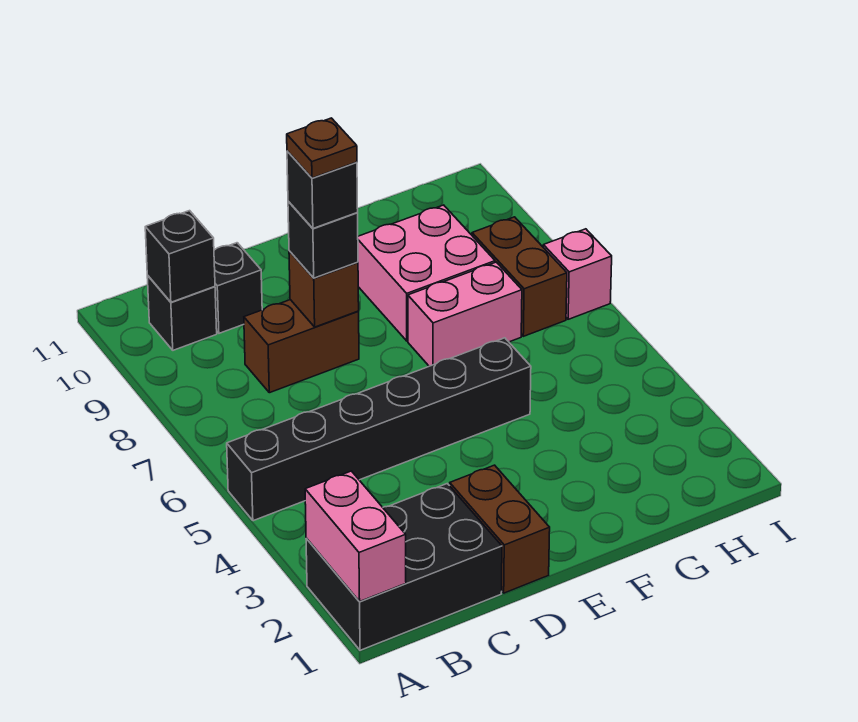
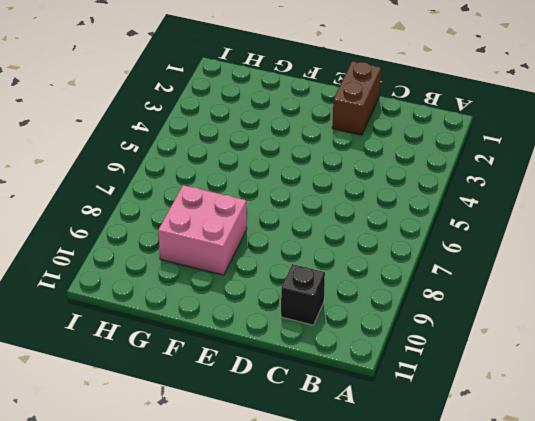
none -> black brick A1:C2 level 1
none -> black brick A5:F5 level 1
none -> black brick B10 level 1

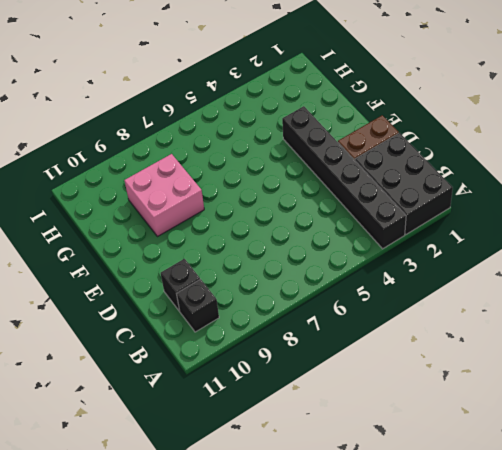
black brick A3:F3 level 1 -> black brick A5:F5 level 1
none -> brown brick C8:D8 level 1
none -> pink brick F7:G7 level 1
none -> brown brick H7:H8 level 1

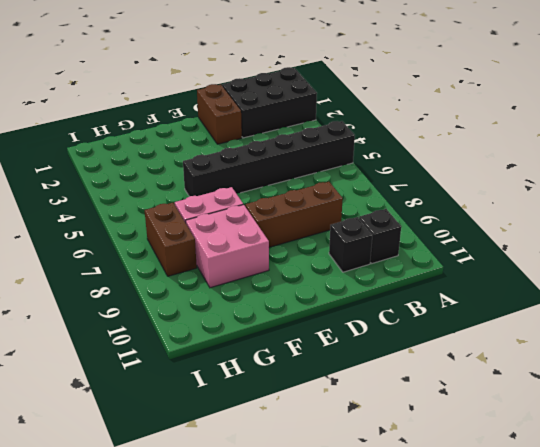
brown brick C8:E8 level 1 -> brown brick C8:D8 level 1
none -> pink brick I7 level 1
none -> pink brick A1:A2 level 2
none -> black brick B10 level 2

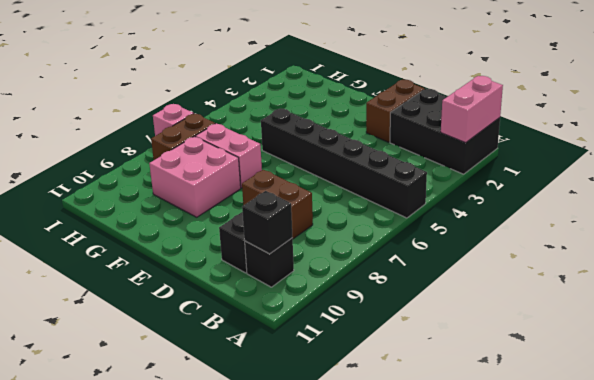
none -> brown brick D8 level 2
none -> black brick D8 level 3
none -> black brick D8 level 4

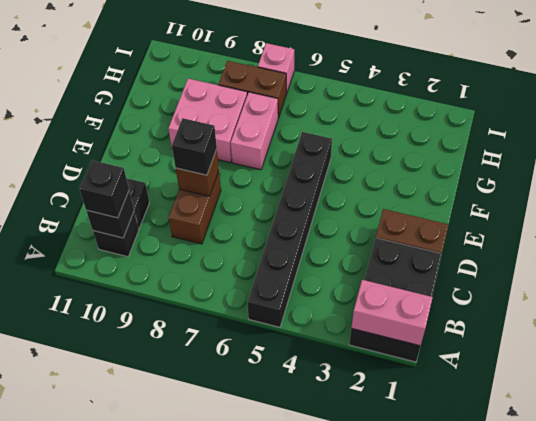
black brick B10 level 3 -> black brick D8 level 4
none -> brown plate D8 level 5

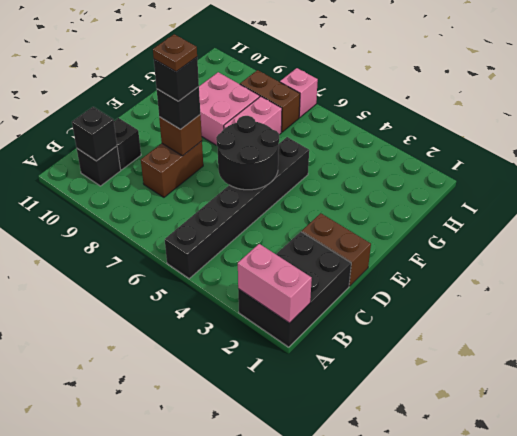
black round brick D5:E6 level 2 -> none

